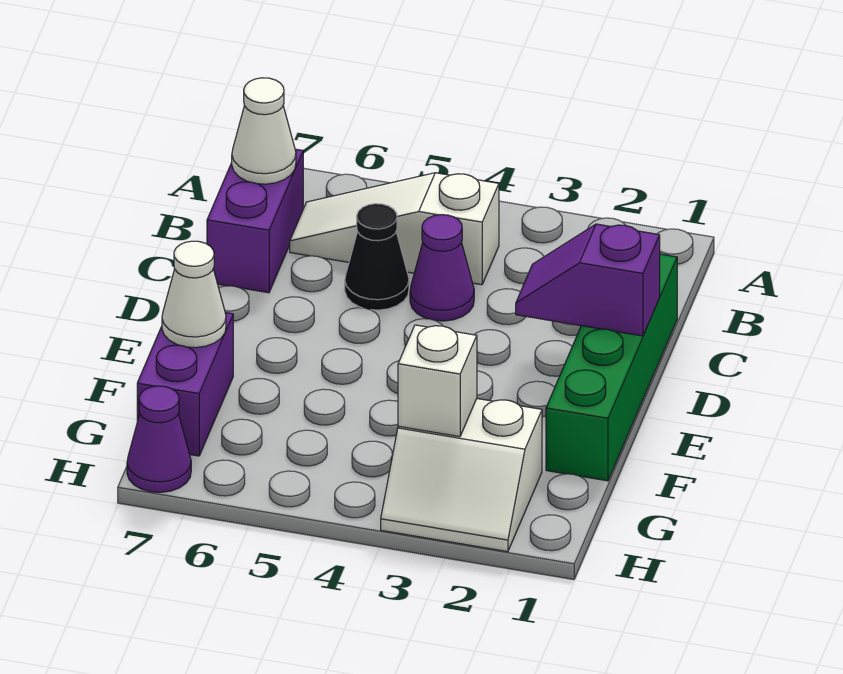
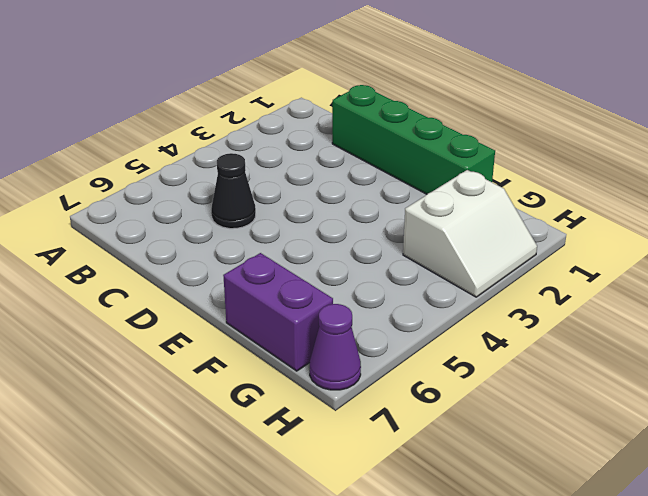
none -> white slope B4:B6 level 1 top 4
none -> purple brick B7:C7 level 1
none -> purple cone C4 level 1

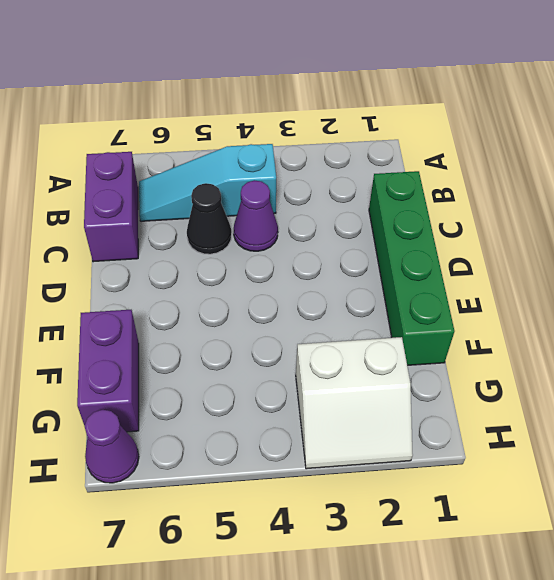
cyan slope B4:B6 level 1 top 4 -> white slope B4:B6 level 1 top 4
none -> white cone B7 level 2
none -> purple slope D1:D2 level 2 top 1
none -> white cone F7 level 2

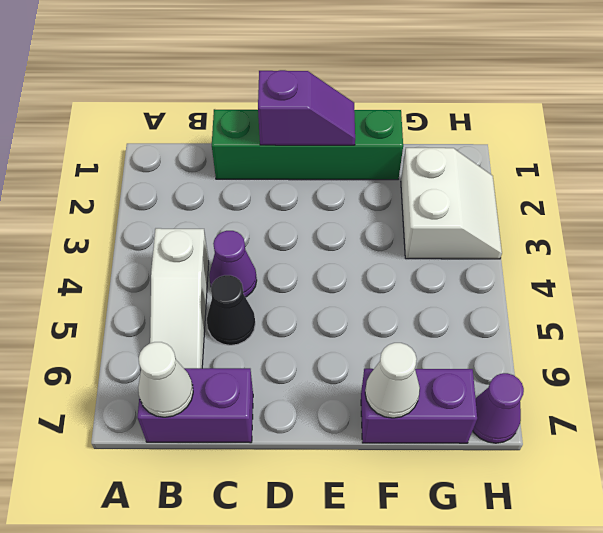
purple slope D1:E1 level 2 top D -> purple slope D1:D2 level 2 top 1
none -> white brick G3 level 2

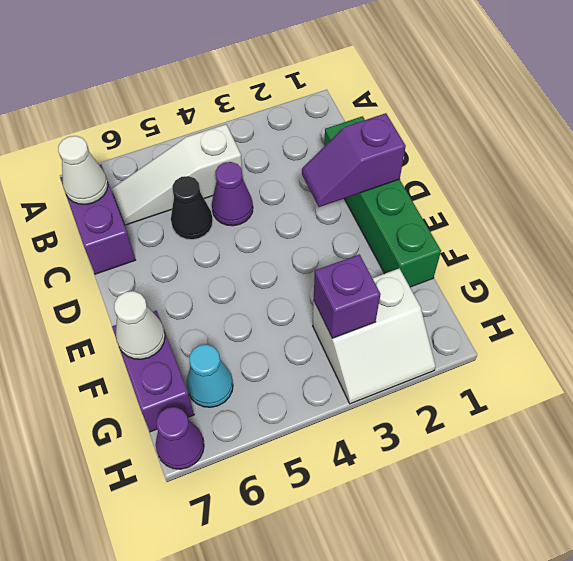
purple brick G3 level 2 -> white brick G3 level 2
cyan cone G6 level 1 -> none

